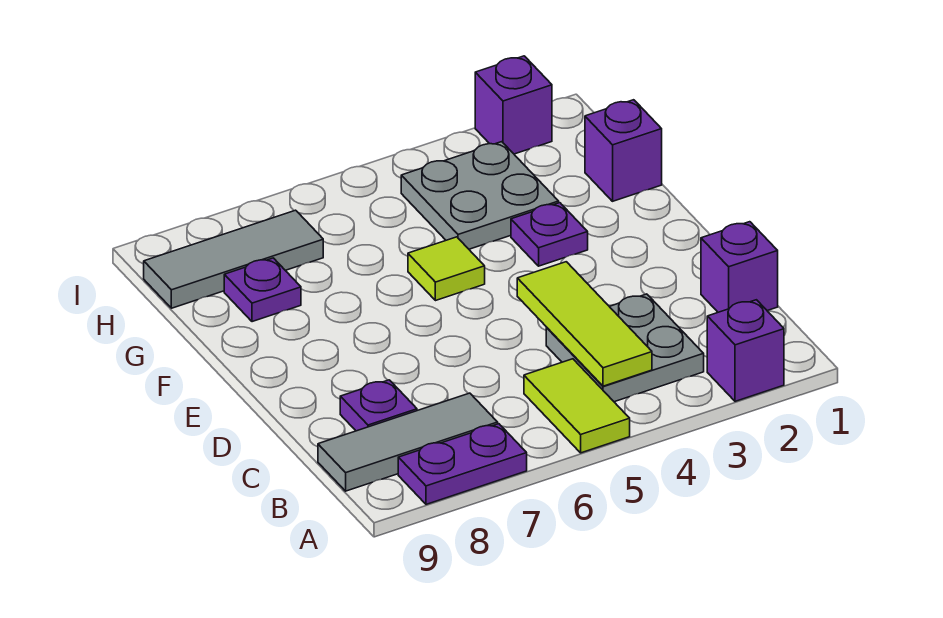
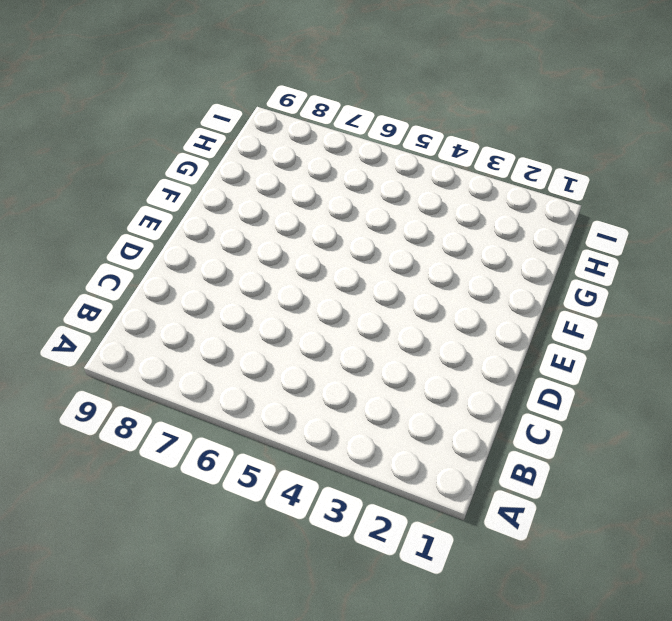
none -> purple brick A2 level 1
none -> lime tile A5:B5 level 1
none -> purple plate A7:A8 level 1

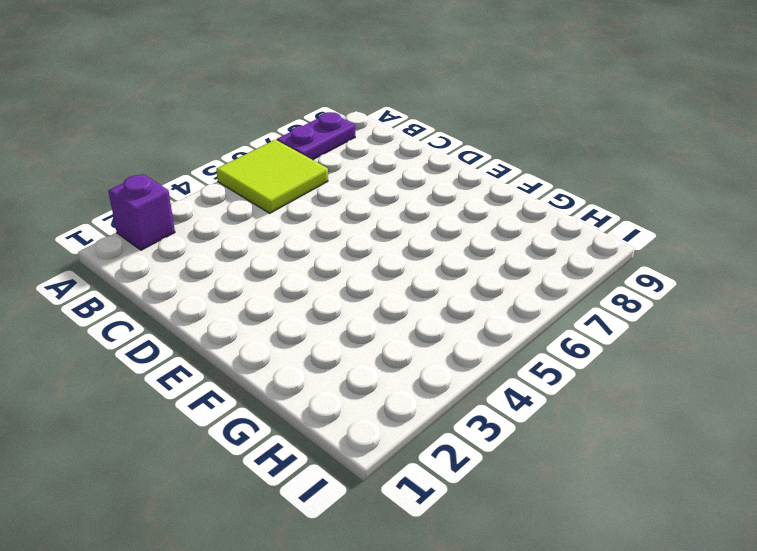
lime tile A5:B6 level 1 -> lime tile A5:B5 level 1
none -> grey plate B3:C4 level 1
none -> grey tile B7:B9 level 1
none -> purple brick C1 level 1

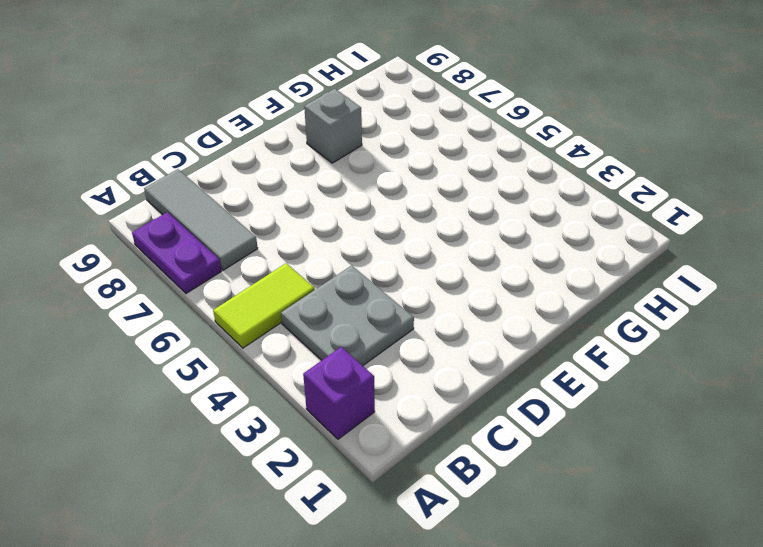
grey brick F8 level 1 -> none
none -> purple brick C1 level 1
none -> purple plate C8 level 1
none -> purple plate F3 level 1

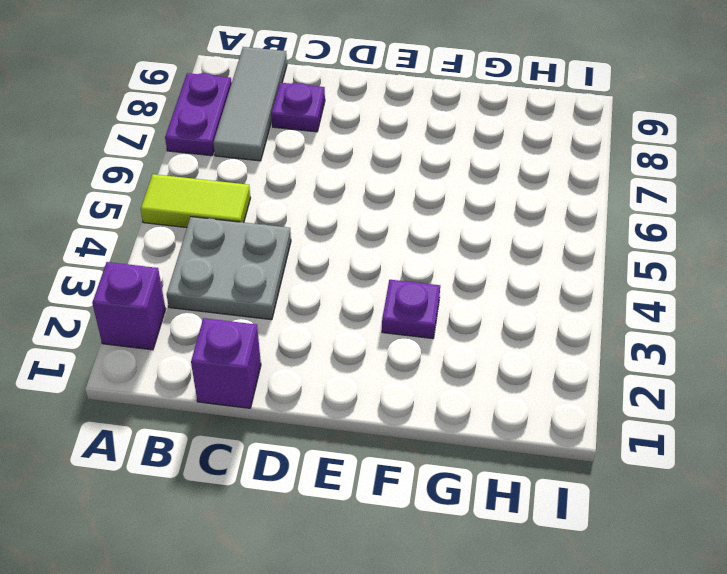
none -> lime tile F5 level 1
none -> purple brick G1 level 1
none -> grey plate G3:H4 level 1

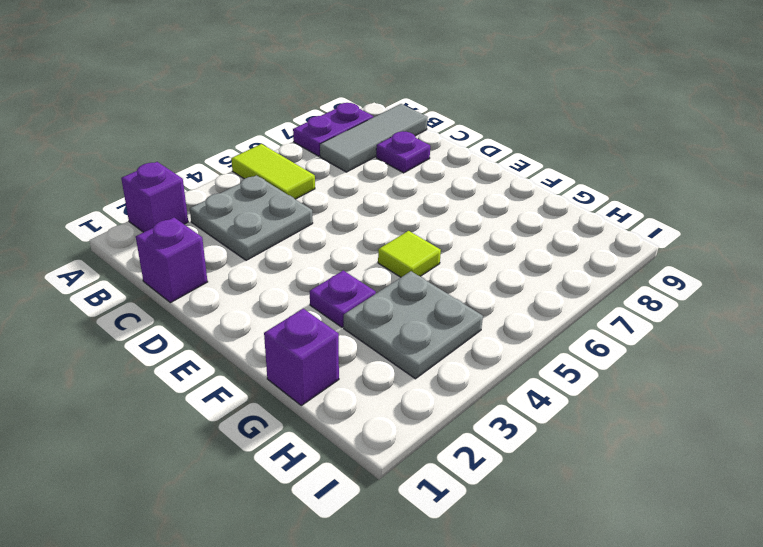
none -> purple plate G8 level 1
none -> grey tile H7:H9 level 1
none -> purple brick I2 level 1

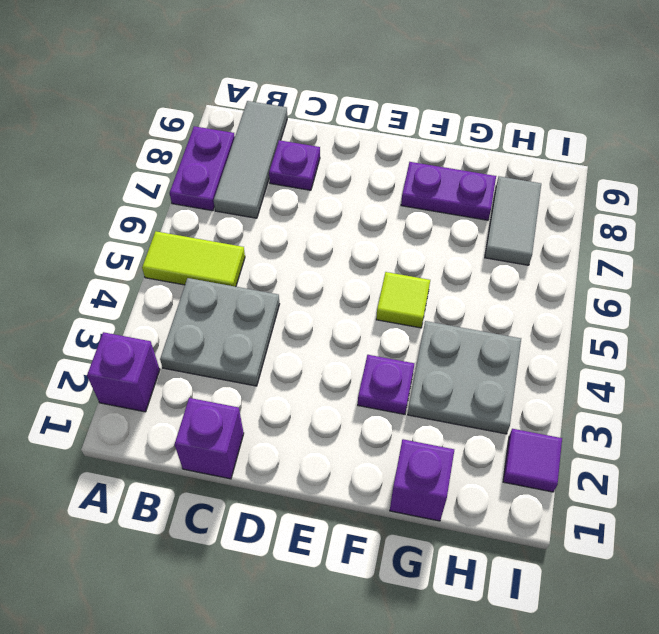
purple plate F8:G8 level 1 -> purple plate G8 level 1
grey tile H7:H8 level 1 -> grey tile H7:H9 level 1
purple tile I2 level 1 -> purple brick I2 level 1
none -> lime tile B4:D4 level 2

